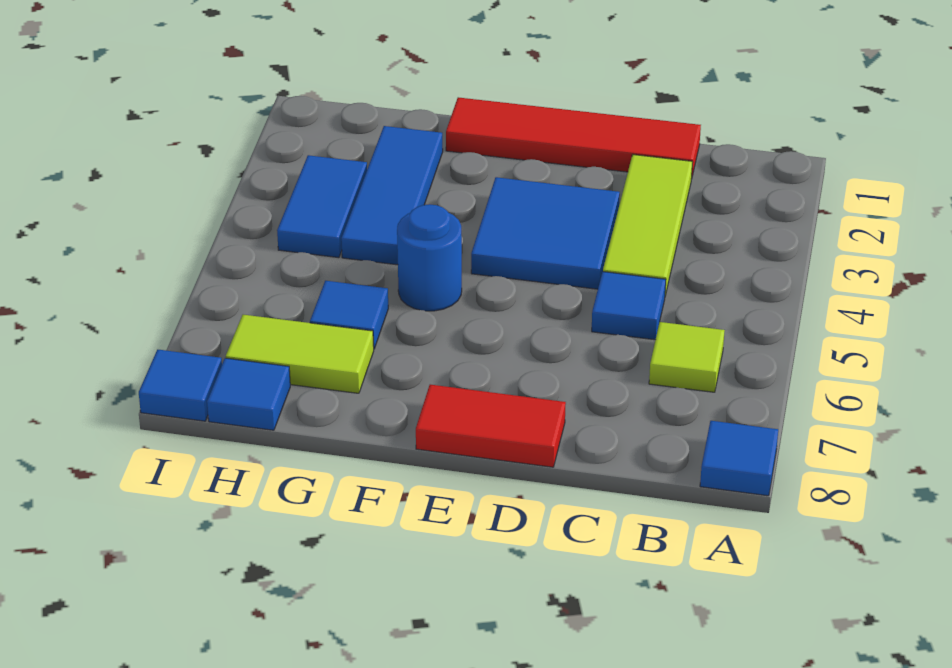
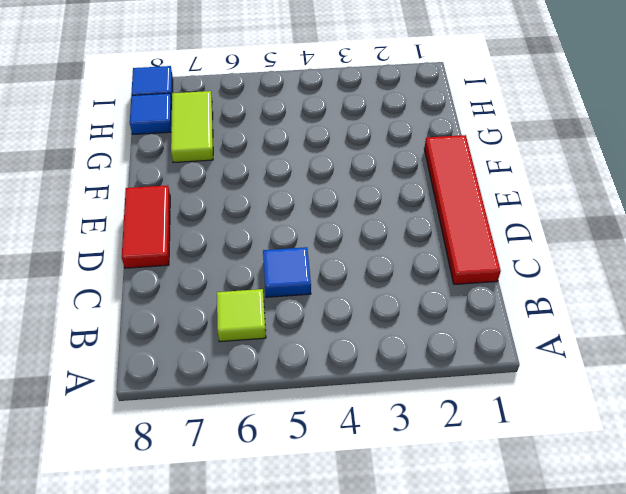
none -> blue tile A8 level 1
none -> lime tile C2:C4 level 1
none -> blue tile D3:E4 level 1

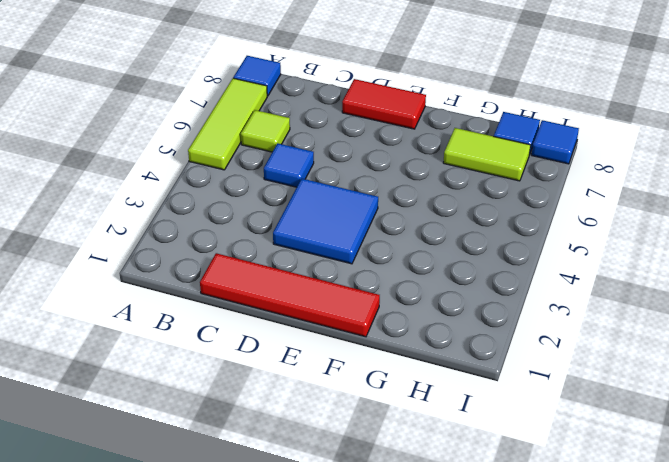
lime tile A5:A7 level 1 -> lime tile C2:C4 level 1
none -> blue round brick F5 level 1
none -> blue tile G2:G4 level 1
none -> blue tile G6 level 1

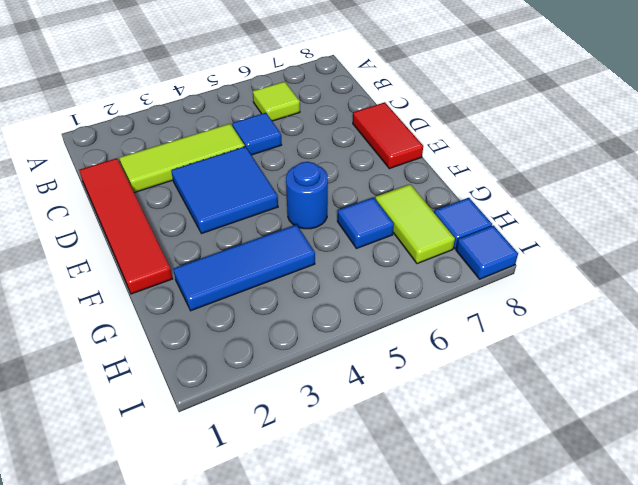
none -> blue tile A8 level 1
none -> blue tile H3:H4 level 1

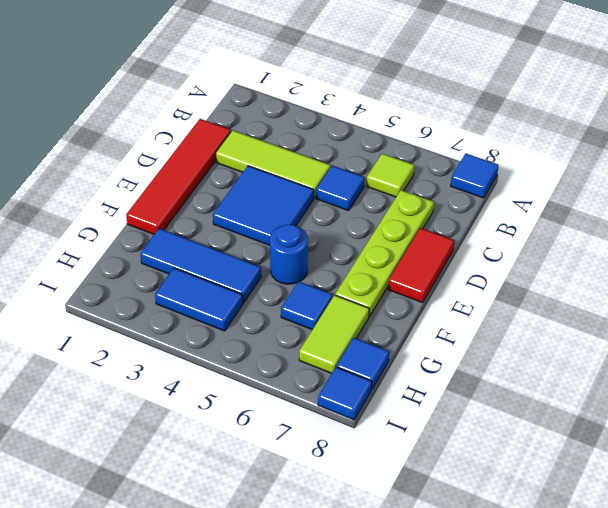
lime plate C7:F7 level 1 -> none

